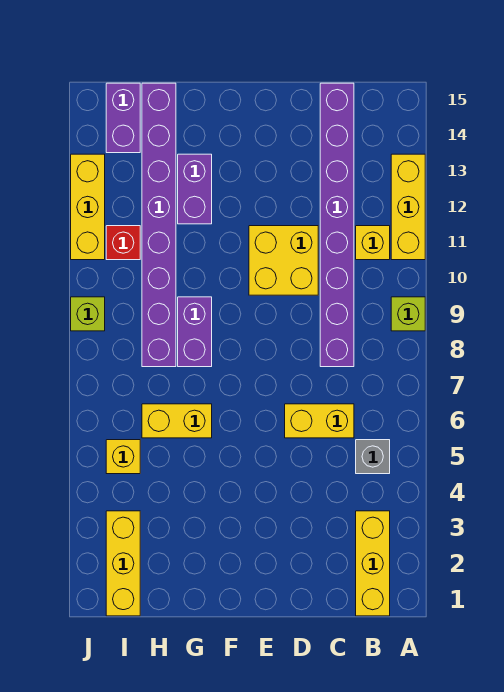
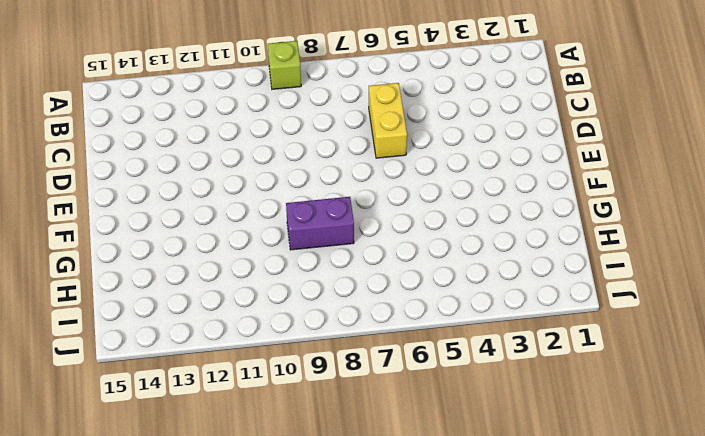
none -> yellow brick A11:A13 level 1
none -> yellow brick B1:B3 level 1
none -> grey brick B5 level 1

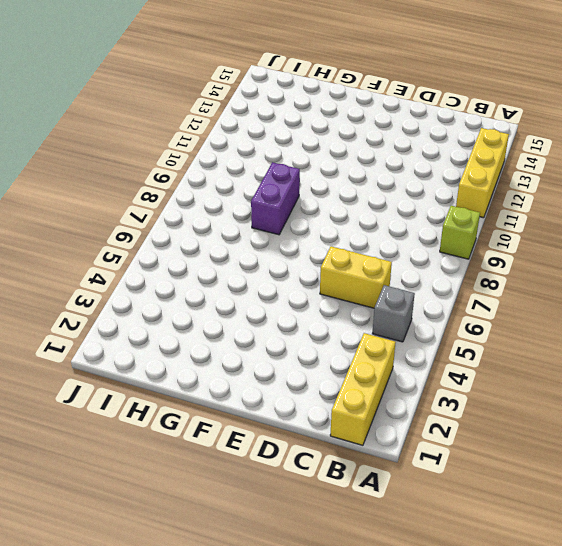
none -> yellow brick B11 level 1
none -> purple brick C8:C15 level 1
none -> yellow brick D10:E11 level 1

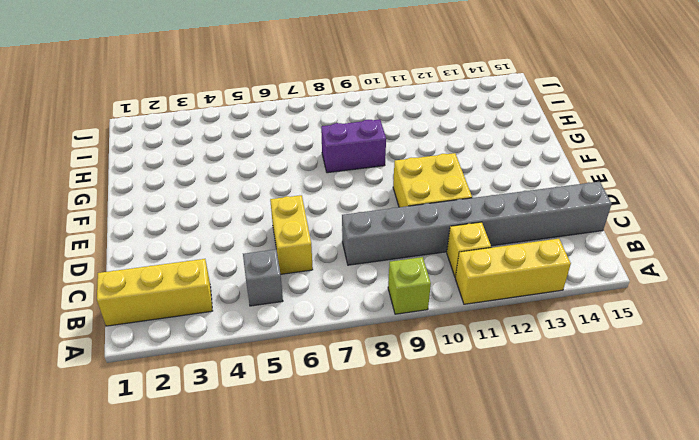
grey brick C8:C15 level 1 -> purple brick C8:C15 level 1
none -> yellow brick G6:H6 level 1
none -> purple brick G12:G13 level 1
none -> purple brick H8:H15 level 1

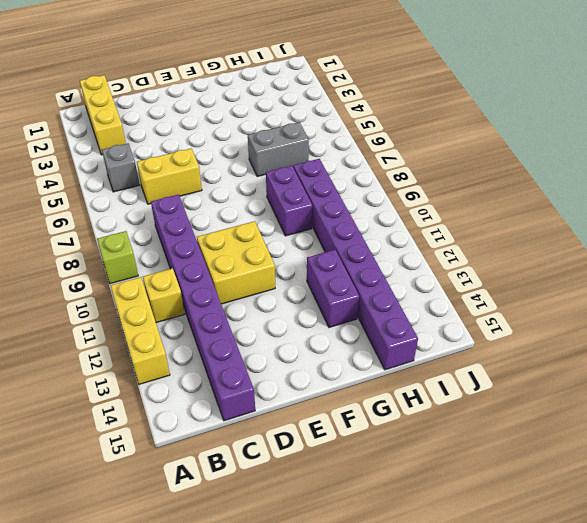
grey brick G6:H6 level 1 -> yellow brick G6:H6 level 1
none -> yellow brick I1:I3 level 1
none -> yellow brick I5 level 1
none -> red brick I11 level 1

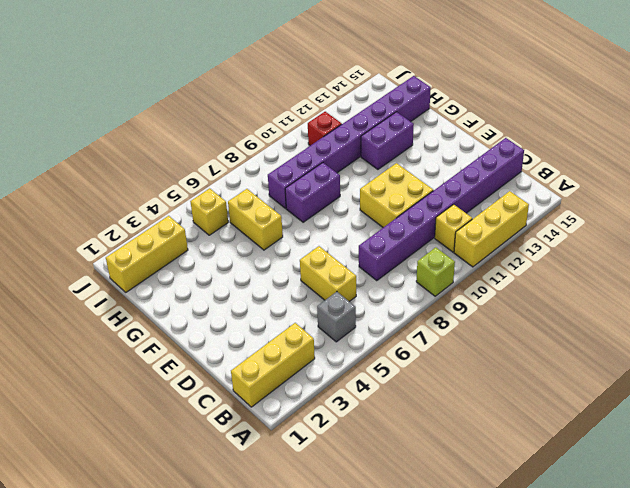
none -> purple brick I14:I15 level 1
none -> lime brick J9 level 1
none -> yellow brick J11:J13 level 1

